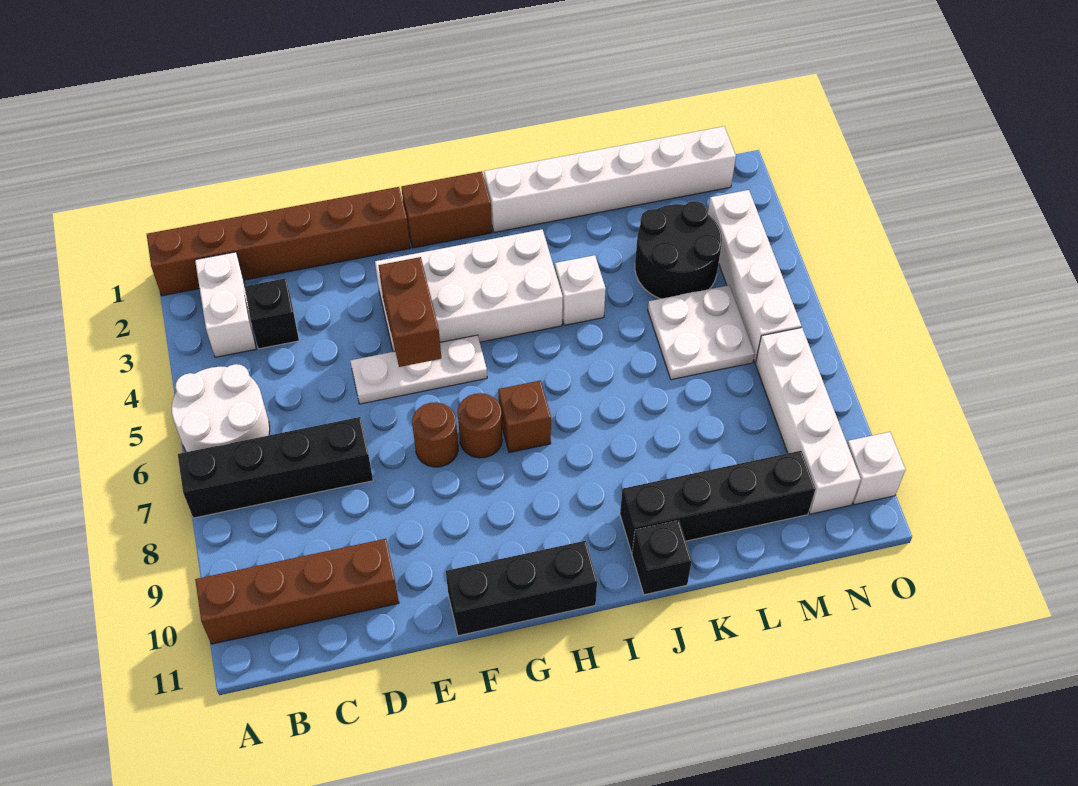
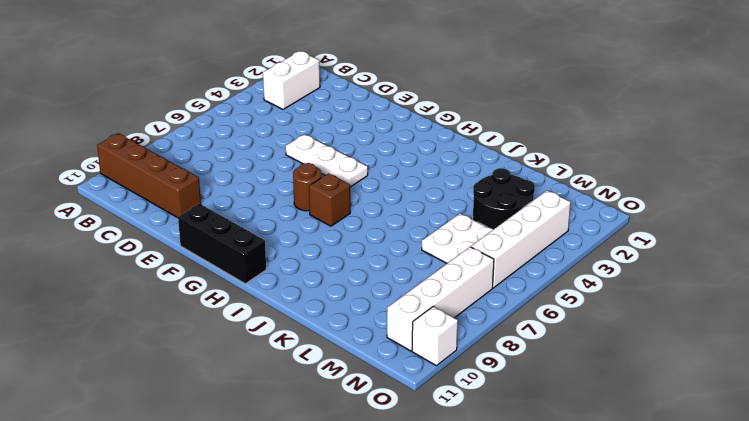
none -> brown brick A1:F1 level 1
none -> white round brick A5:B6 level 1
none -> black brick A7:D7 level 1

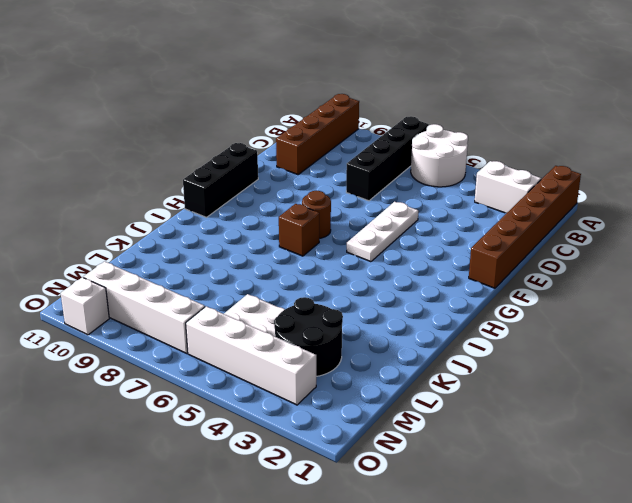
none -> black brick C3 level 1
none -> white brick F3:I4 level 1
none -> brown round brick F7 level 1

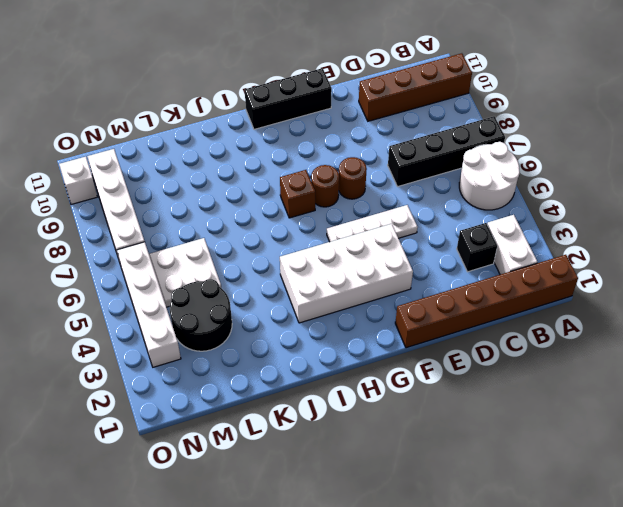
none -> brown brick G1:H1 level 1
none -> white brick I1:N1 level 1
none -> white brick J4 level 1

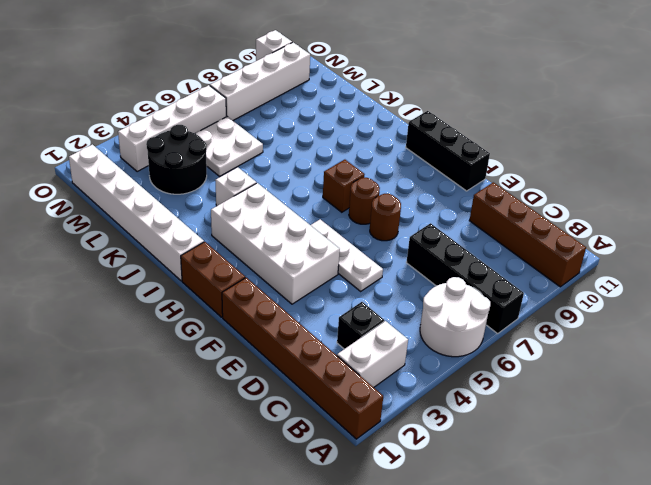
none -> black brick J10:M10 level 1
none -> black brick J11 level 1
none -> brown brick F4:F5 level 2

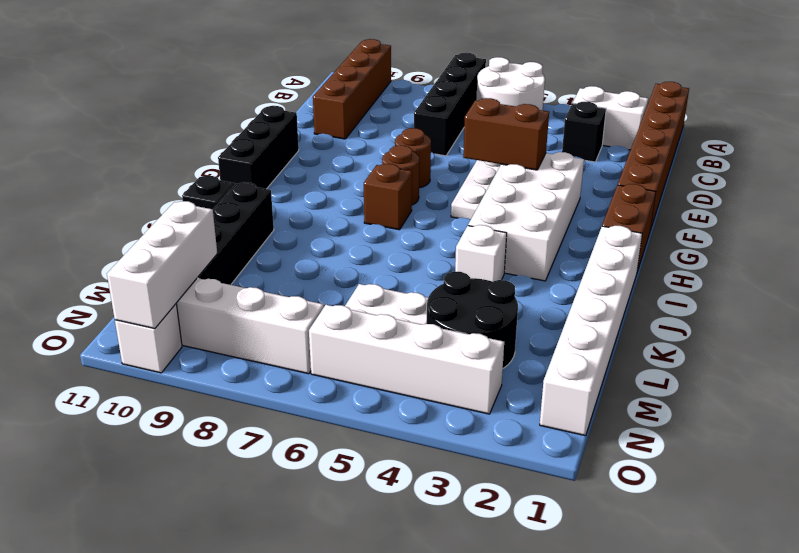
white brick M10:O10 level 2 -> none

